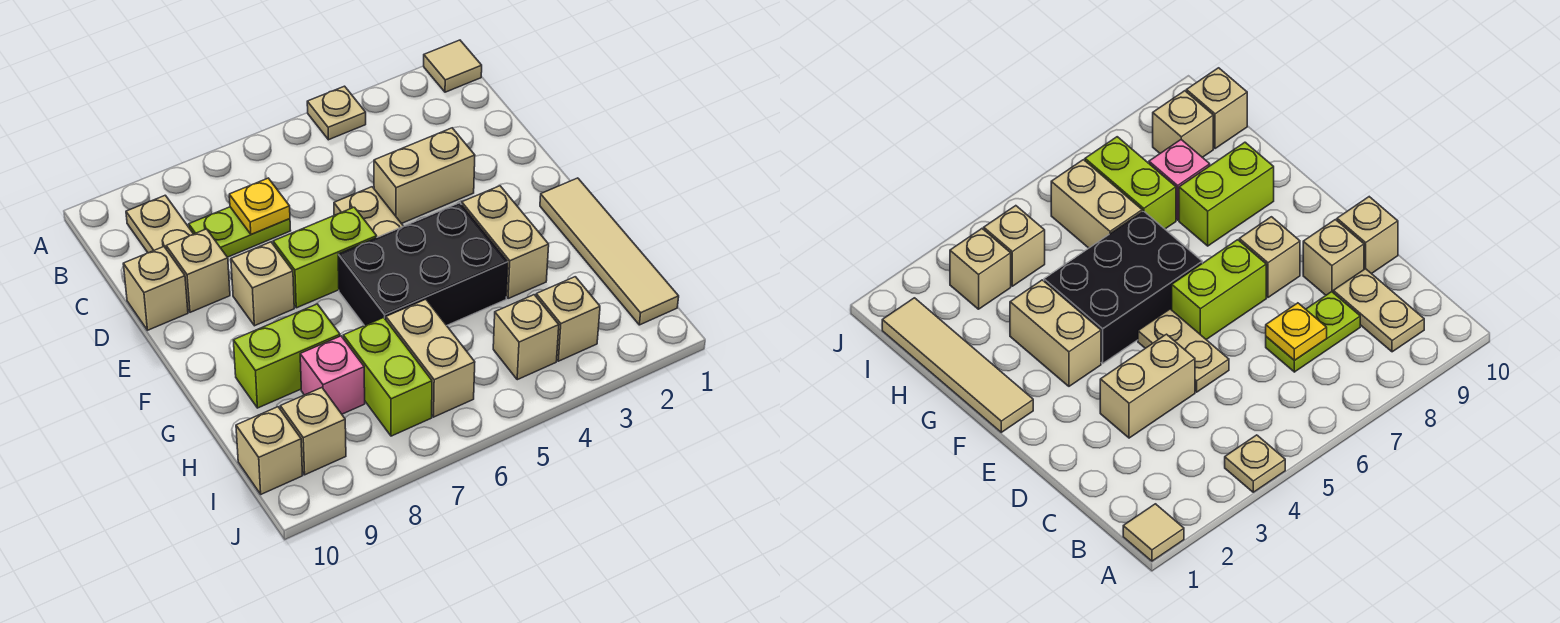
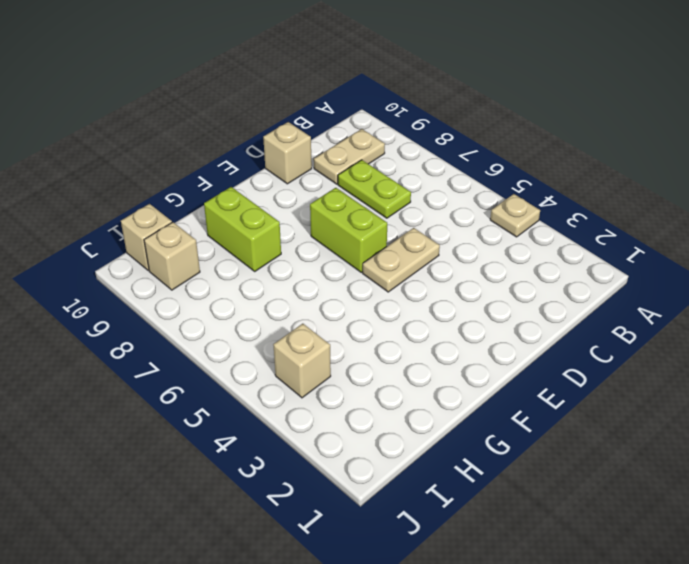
none -> tan tile A1 level 1
none -> tan brick D3:D4 level 1
none -> tan brick D9 level 1

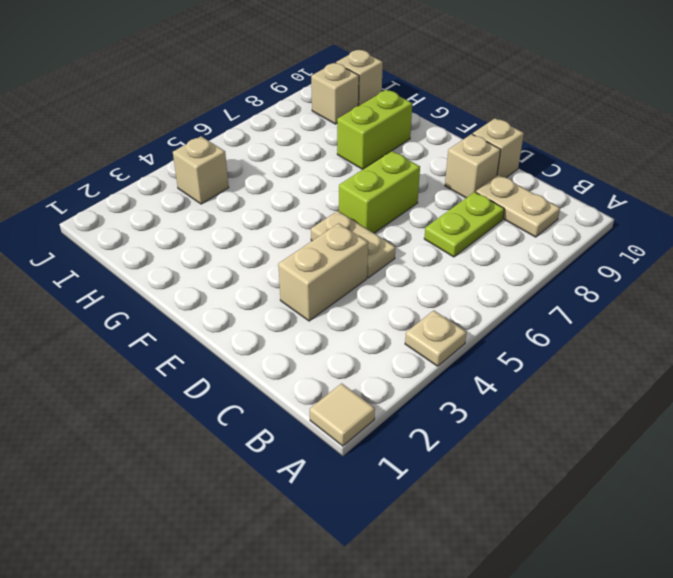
none -> tan brick E8 level 1
none -> tan tile F1:I1 level 1
none -> tan brick F3:G3 level 1

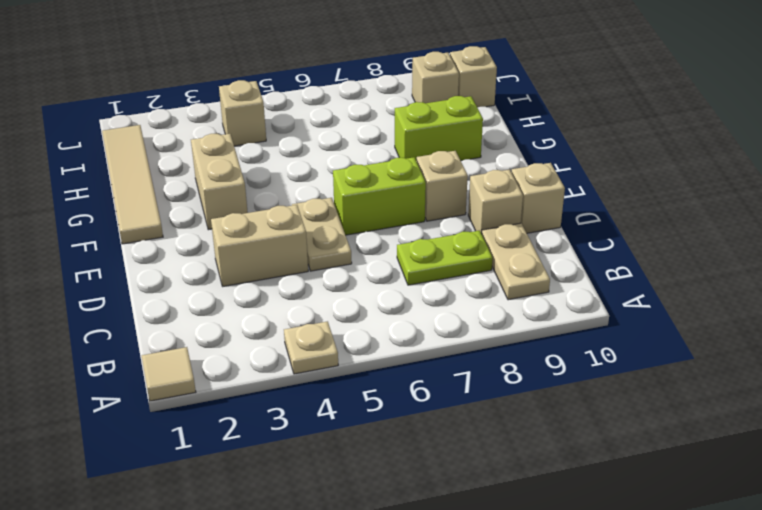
none -> black brick F4:G6 level 1
none -> tan brick H6:I6 level 1
none -> lime brick H7:I7 level 1

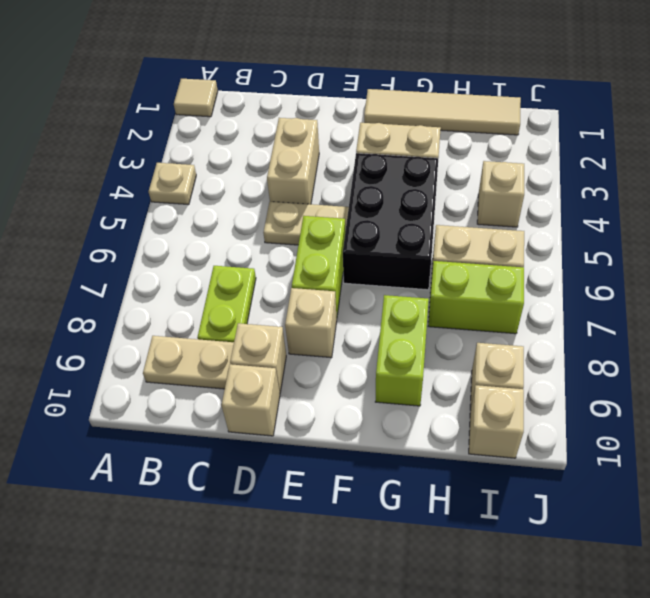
none -> pink brick H8 level 1
none -> tan brick I3 level 1
none -> yellow plate C7 level 2

